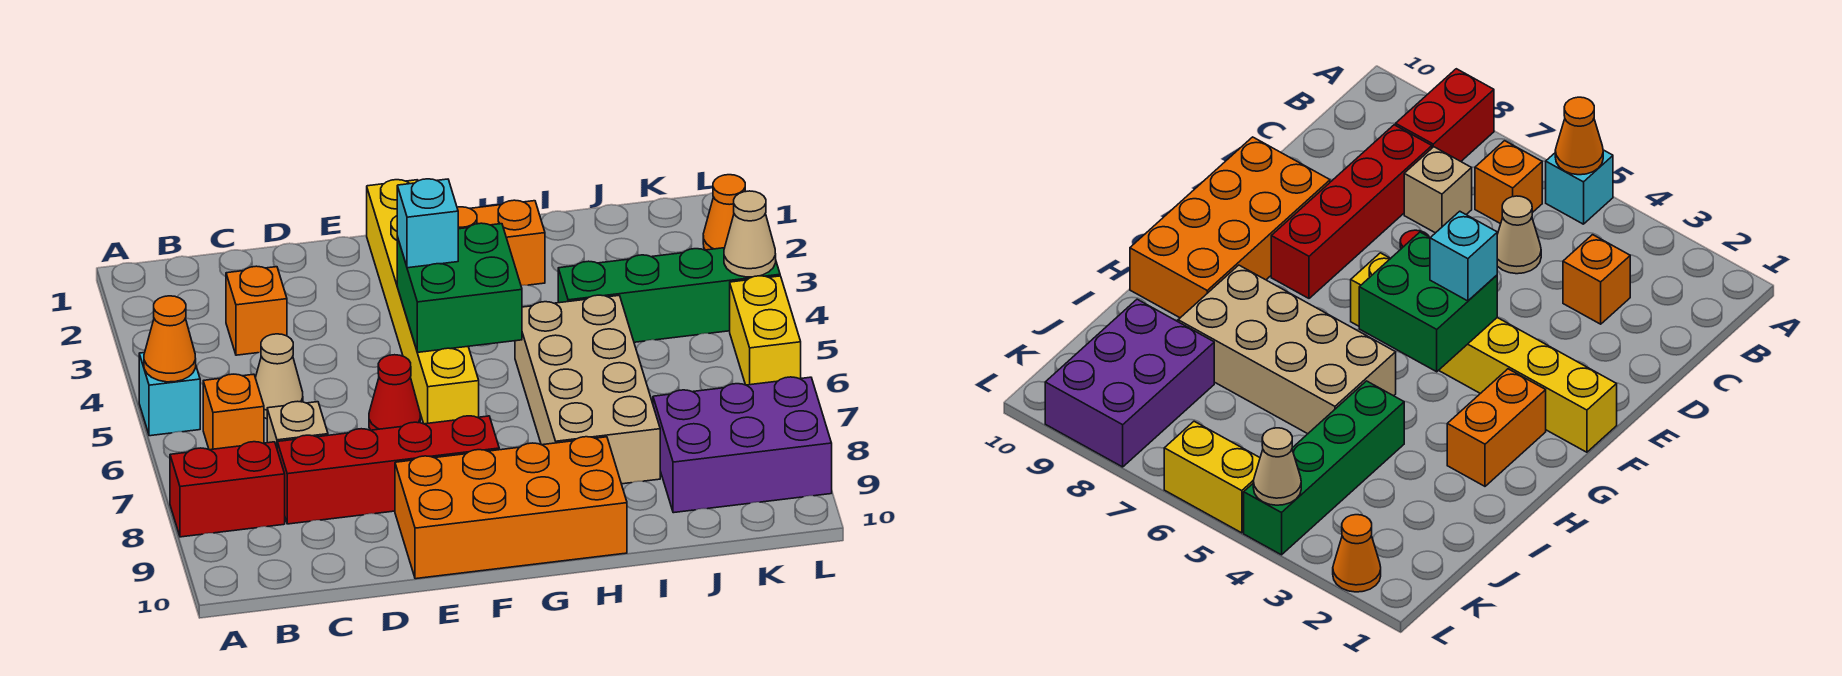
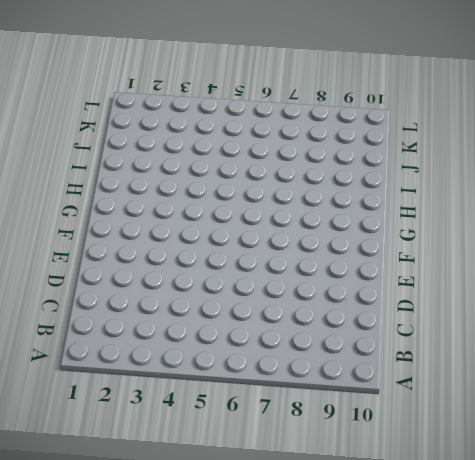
none -> cyan brick A5 level 1
none -> red brick A8:B8 level 1
none -> orange brick B6 level 1

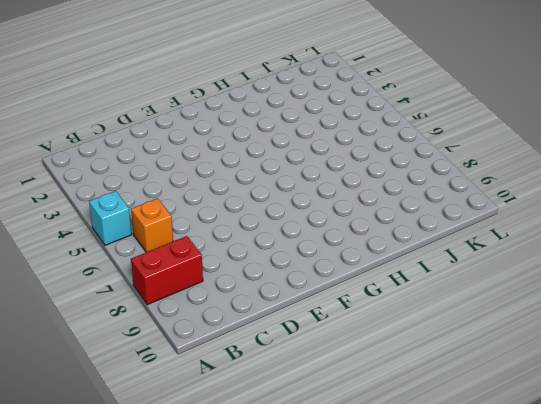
none -> orange brick C3 level 1
none -> tan cone C5 level 1
none -> tan brick C7 level 1

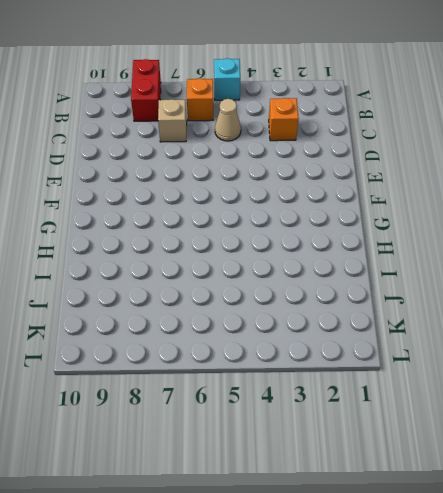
none -> red brick C8:F8 level 1
none -> red cone E6 level 1
none -> orange brick E9:H10 level 1

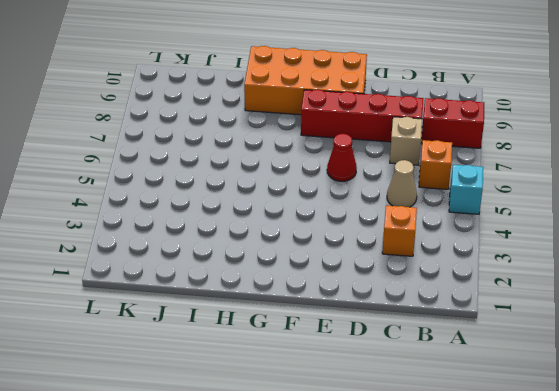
none -> yellow brick F1:F6 level 1
none -> orange brick G2:H2 level 1
none -> tan brick H5:I8 level 1

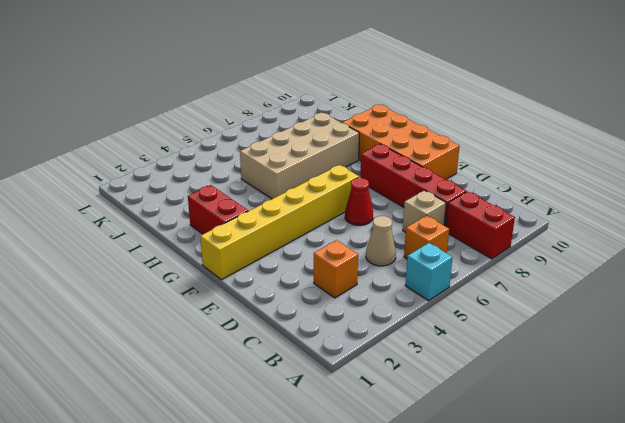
red brick G2:H2 level 1 -> orange brick G2:H2 level 1
none -> green brick I4:L4 level 1
none -> purple brick J8:L9 level 1
none -> orange cone L2 level 1

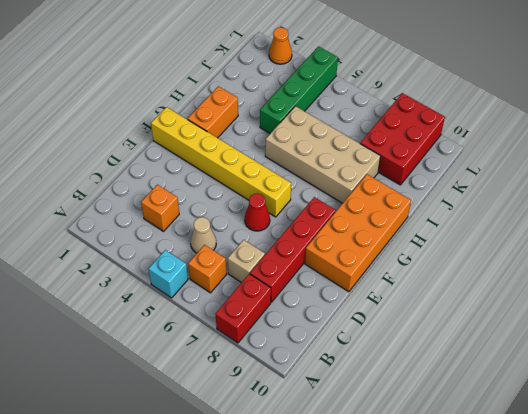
red brick J8:L9 level 1 -> purple brick J8:L9 level 1
none -> yellow brick L5:L6 level 1
none -> orange cone A5 level 2
none -> green brick F4:G5 level 2

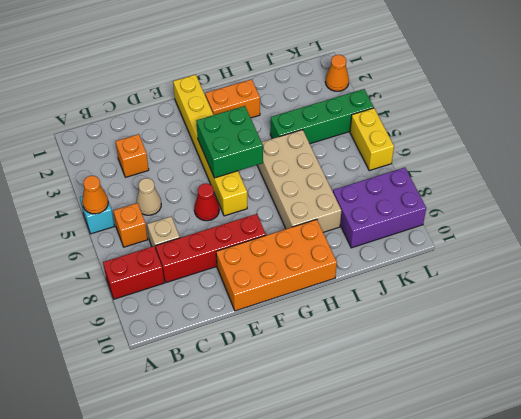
none -> tan cone L4 level 2
none -> cyan brick F4 level 3

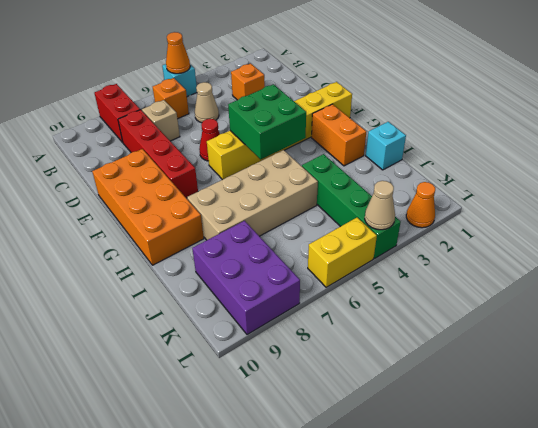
cyan brick I1 level 1 -> cyan brick F4 level 3

